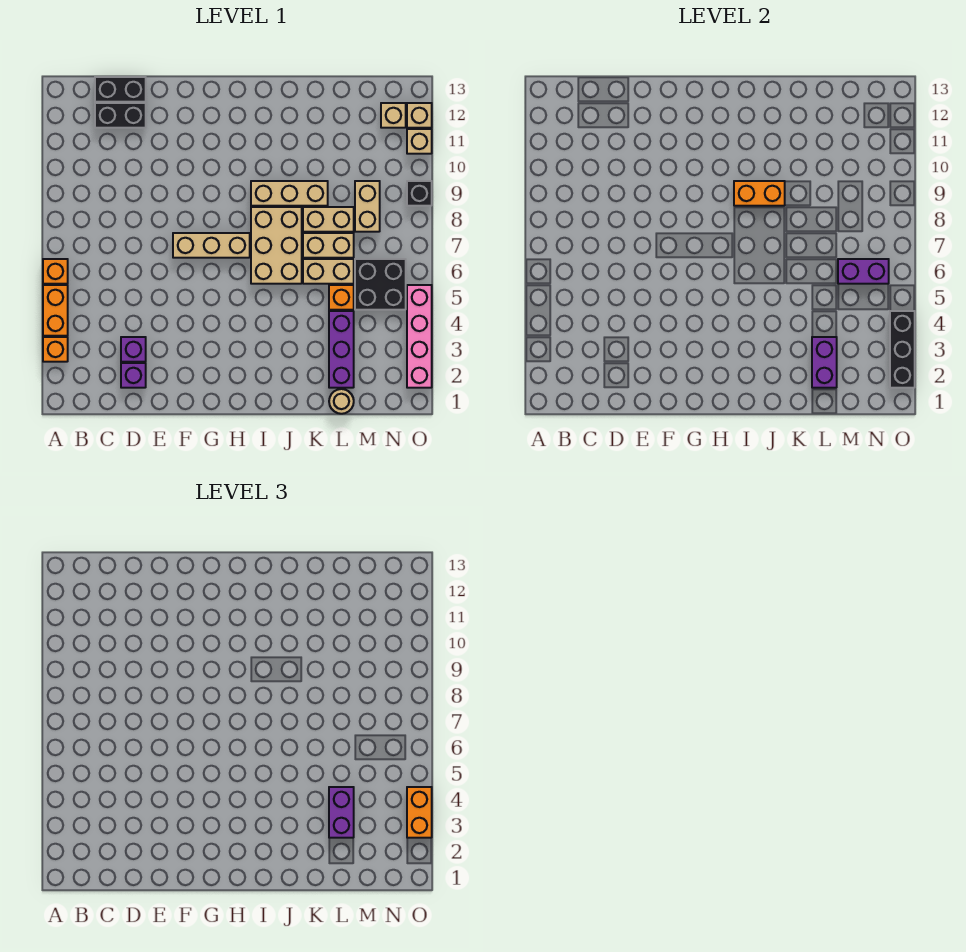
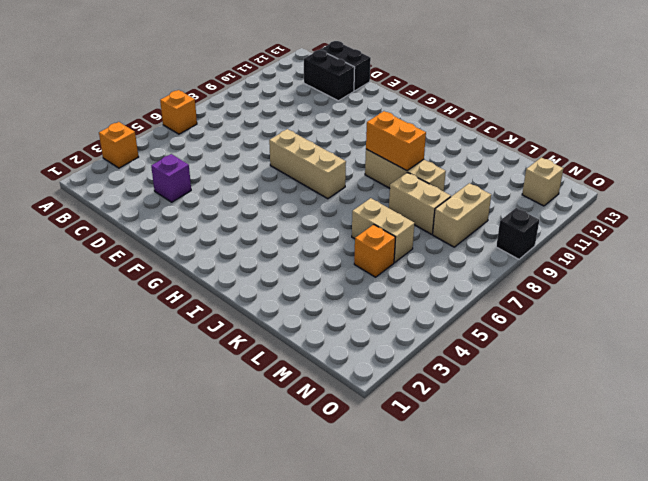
none -> orange brick A4:A5 level 1
none -> purple brick D2 level 1
none -> tan brick I6:J8 level 1

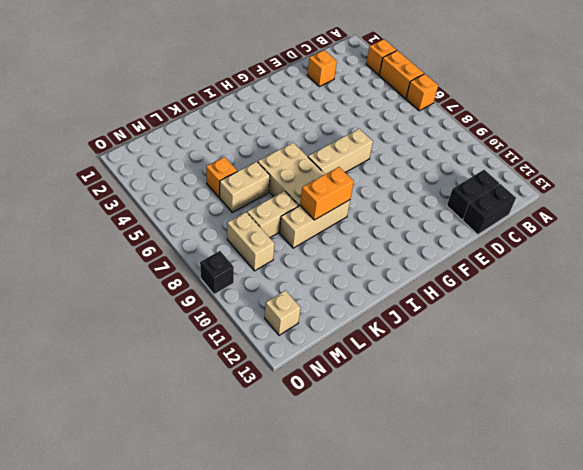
orange brick D2 level 1 -> purple brick D2 level 1
none -> purple brick D3 level 1
none -> tan brick K7:L7 level 1
none -> tan round brick L1 level 1

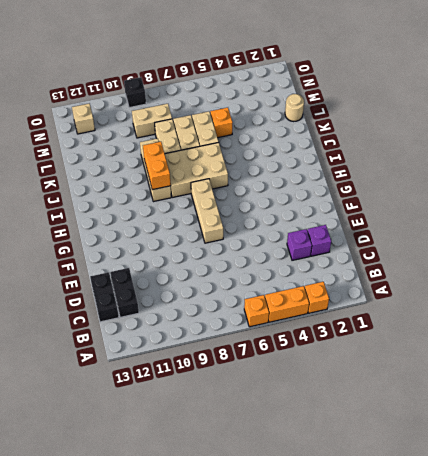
none -> purple brick L2:L4 level 1
none -> black brick M5:N6 level 1
none -> pink brick O2:O5 level 1

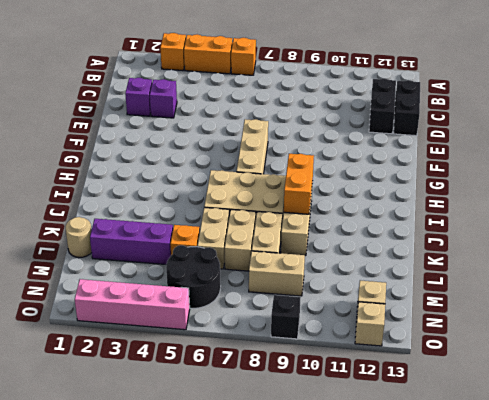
black round brick M5:N6 level 1 -> black brick M5:N6 level 1
none -> tan brick O11 level 1
none -> purple brick L2:L3 level 2
none -> purple brick M6:N6 level 2

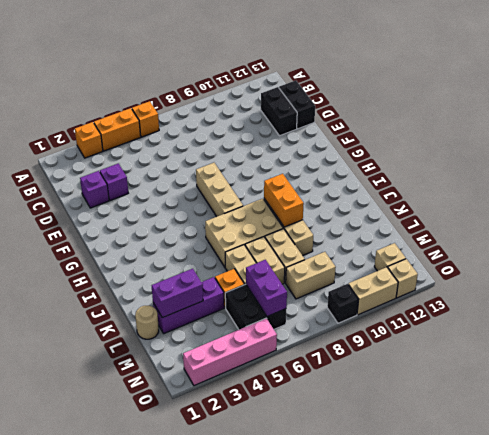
tan brick O10:O11 level 1 -> tan brick O11 level 1
none -> black brick O2:O4 level 2
none -> purple brick L3:L4 level 3
none -> orange brick O3:O4 level 3

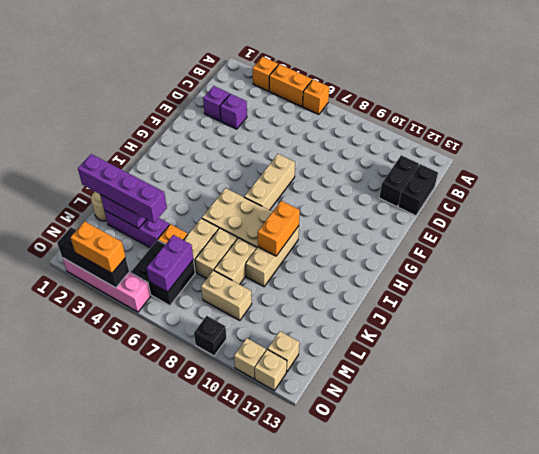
purple brick L1:L4 level 3 -> purple brick L3:L4 level 3

